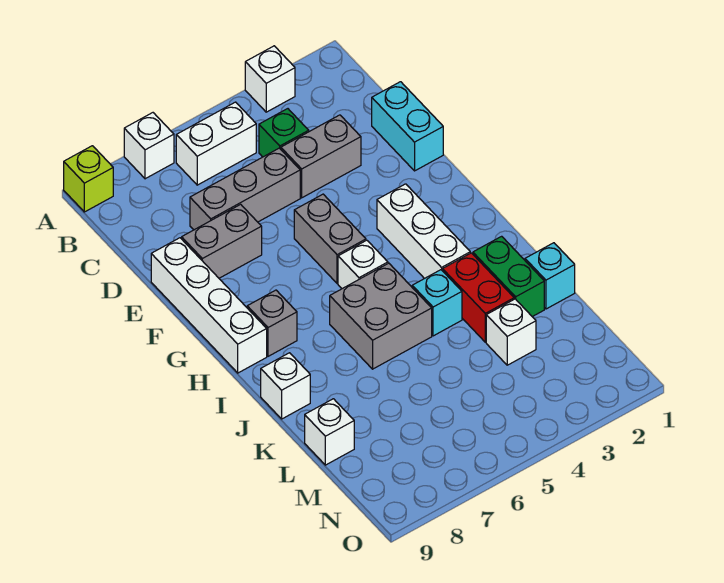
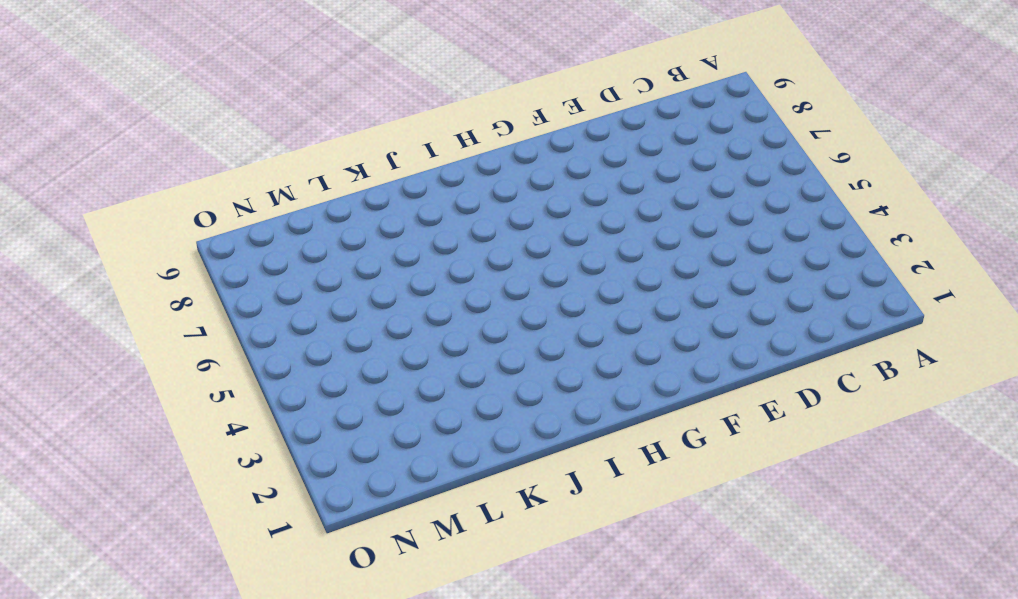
none -> white brick A3 level 1
none -> white brick A7 level 1
none -> lime brick A9 level 1

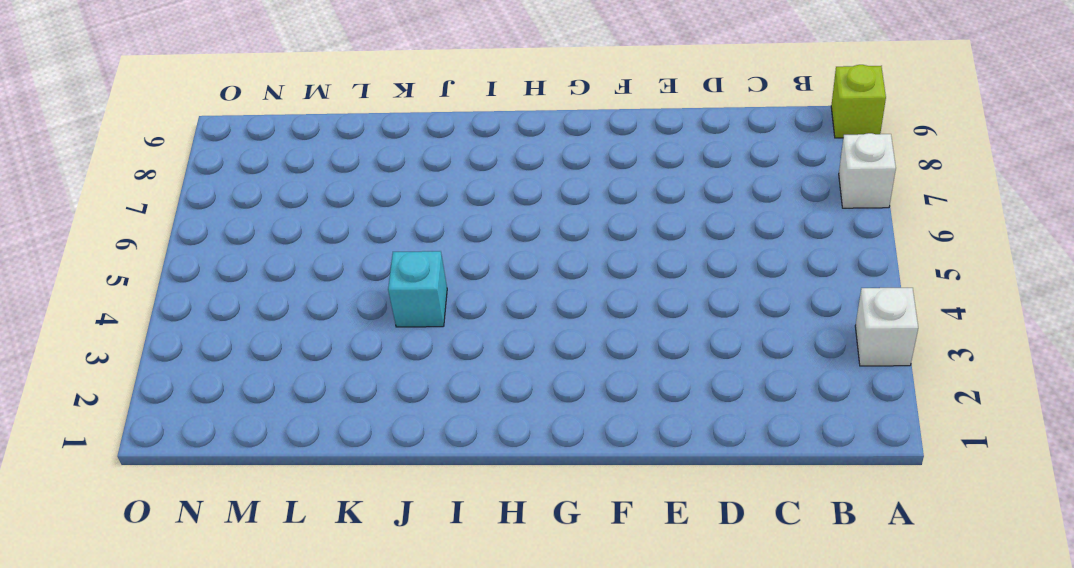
none -> white brick B5:B6 level 1
none -> green brick C4 level 1
none -> cyan brick D1:E1 level 1

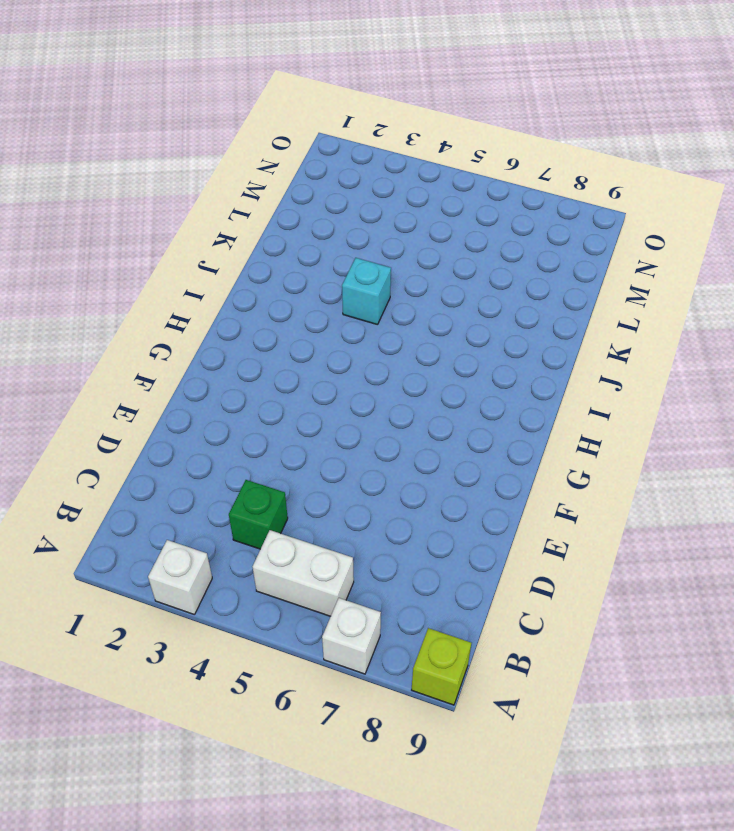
none -> cyan brick D1:E1 level 1
none -> grey brick D3:D4 level 1
none -> grey brick D5:D7 level 1

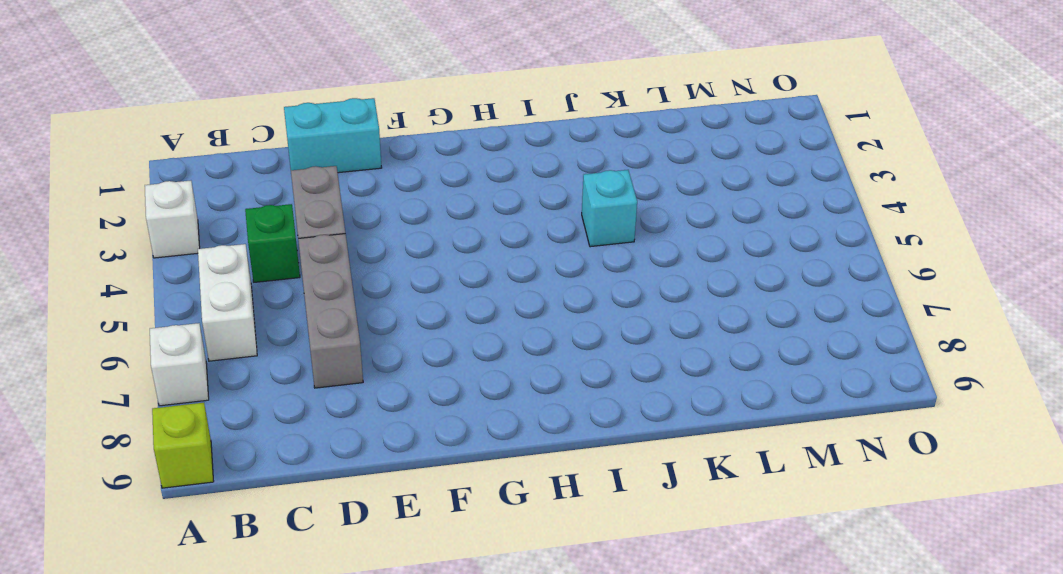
none -> grey brick E7:E8 level 1
none -> white brick E9:H9 level 1
none -> grey brick F5:G5 level 1

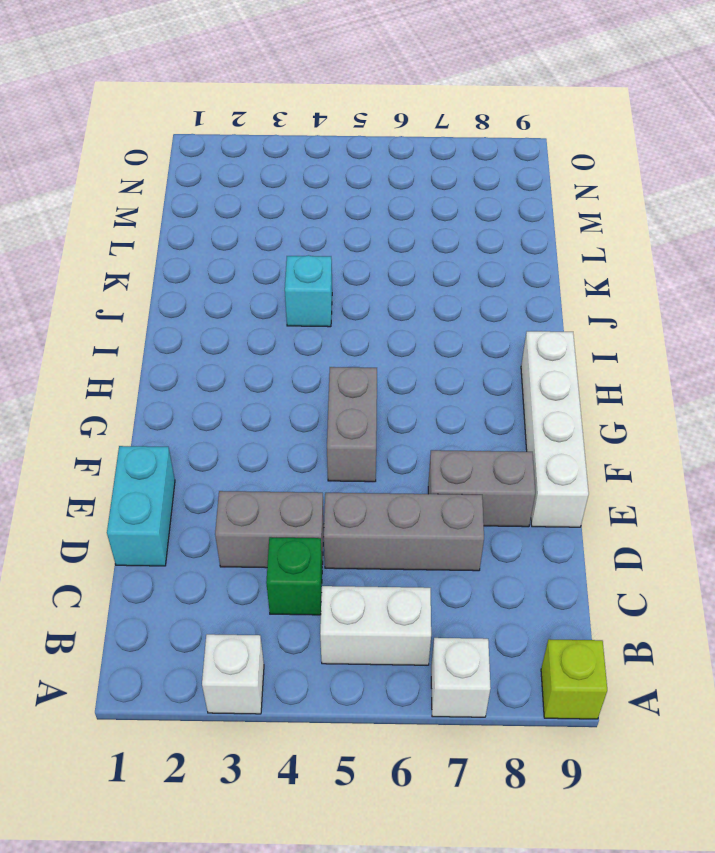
none -> white brick G3:I3 level 1
none -> white brick H5 level 1
none -> grey brick H8 level 1

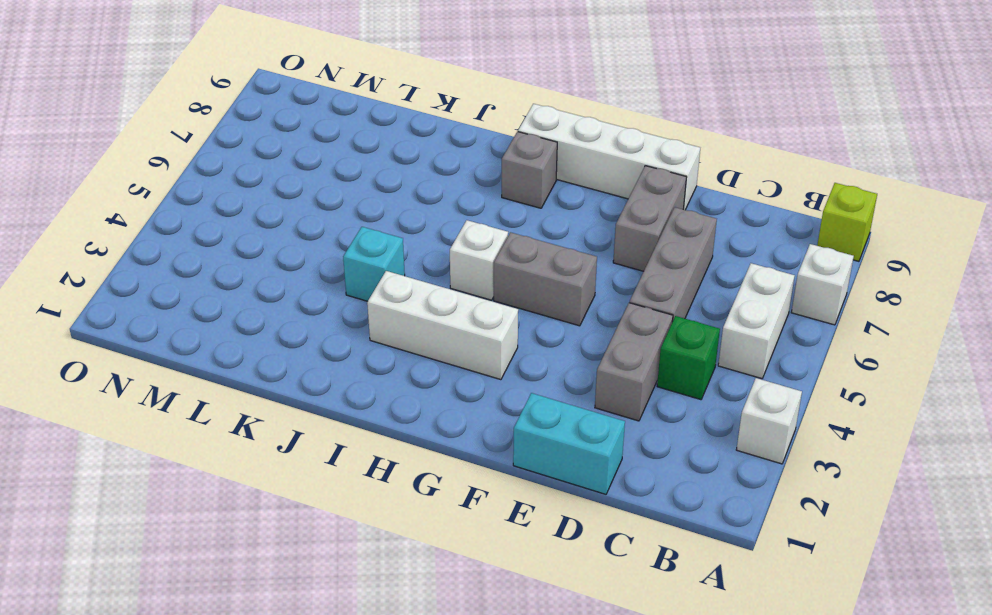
none -> grey brick I5:J6 level 1
none -> green brick J2:K2 level 1
none -> red brick J3:K3 level 1

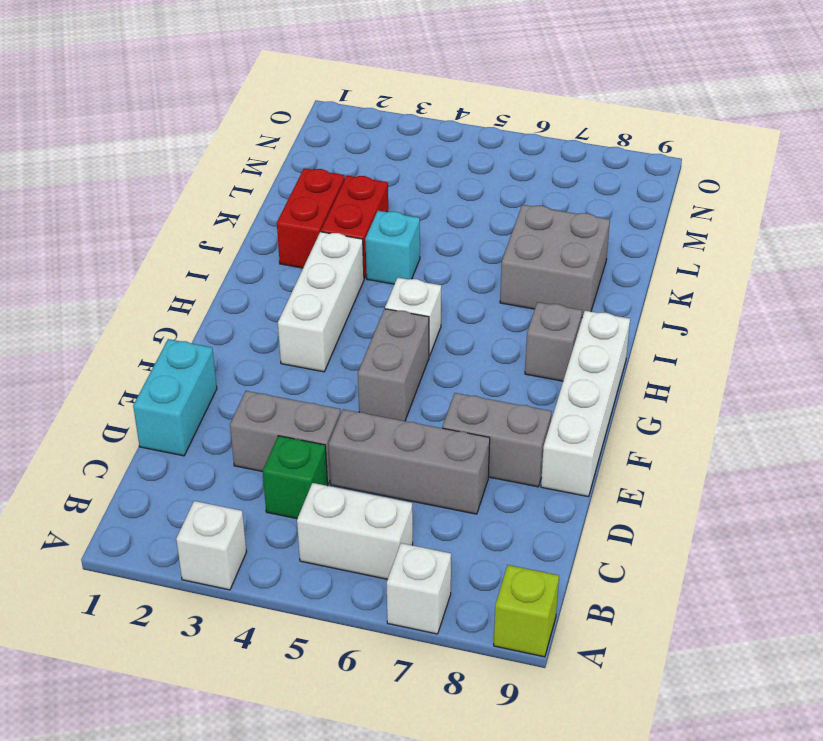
red brick J2:K2 level 1 -> green brick J2:K2 level 1
grey brick J7:K8 level 1 -> grey brick I5:J6 level 1
none -> white brick J9 level 1
none -> cyan brick K1 level 1
none -> white brick L3 level 1

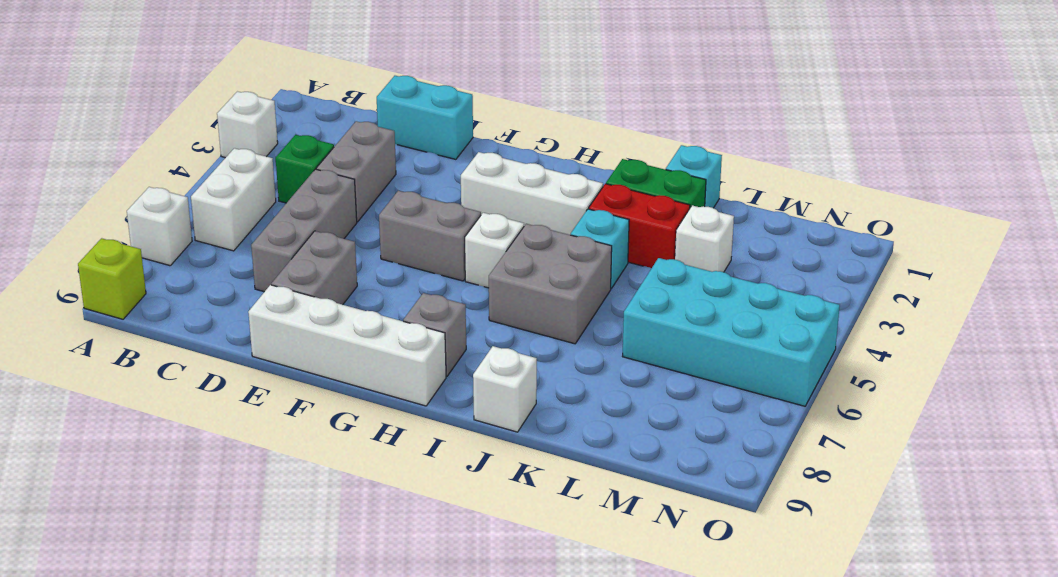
cyan brick L5:O6 level 1 -> none
none -> white brick L9 level 1

